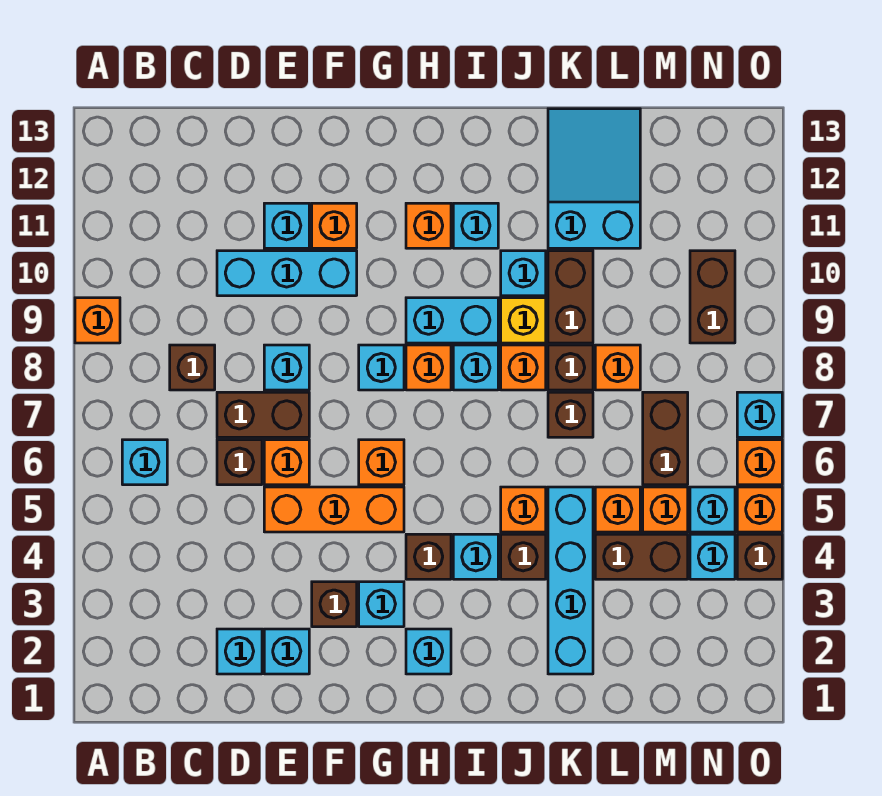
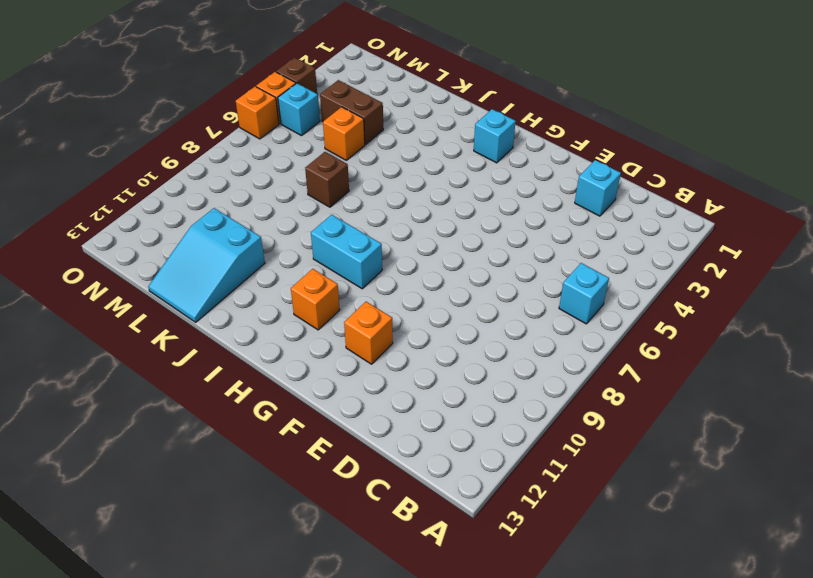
none -> orange brick A9 level 1
none -> brown brick C8 level 1
none -> brown brick D6 level 1
none -> brown brick D7:E7 level 1

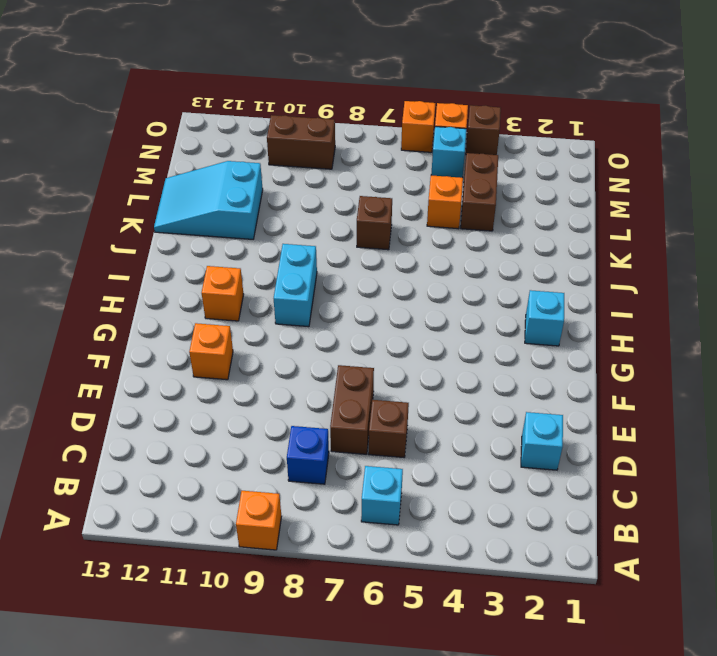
blue brick C8 level 1 -> brown brick C8 level 1
none -> cyan brick D10:F10 level 1
none -> cyan brick E2 level 1
none -> orange brick E5:G5 level 1
none -> orange brick E6 level 1

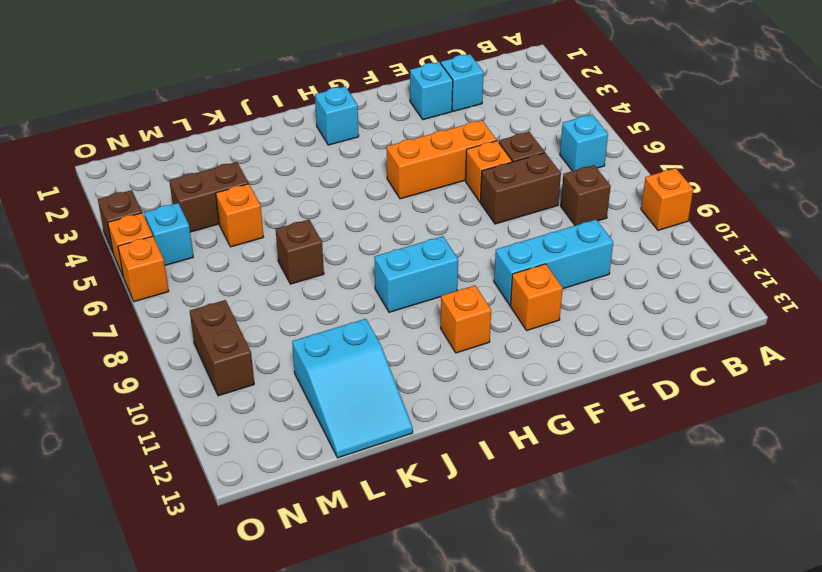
none -> cyan brick E8 level 1
none -> cyan brick E11 level 1
none -> brown brick F3 level 1
none -> cyan brick G3 level 1

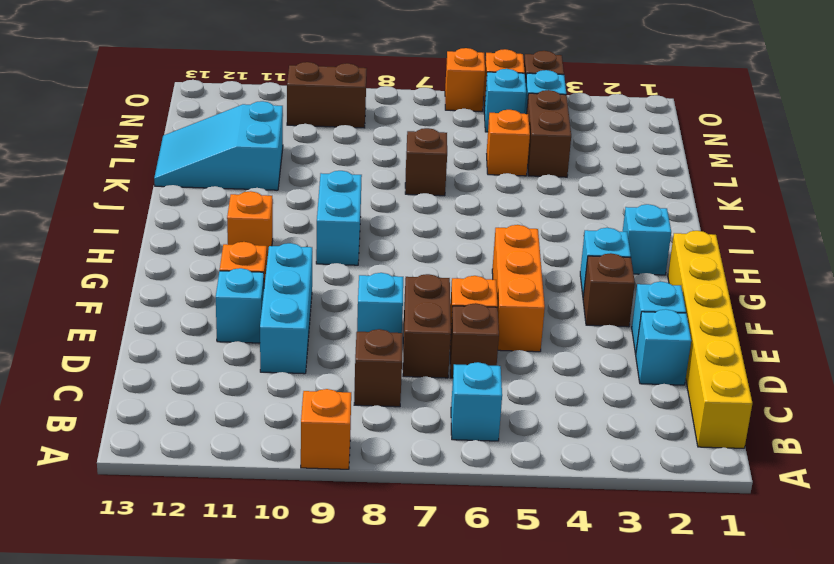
yellow brick B1:G1 level 1 -> none
none -> orange brick G6 level 1
none -> cyan brick G8 level 1
none -> brown brick H4 level 1
none -> orange brick H8 level 1

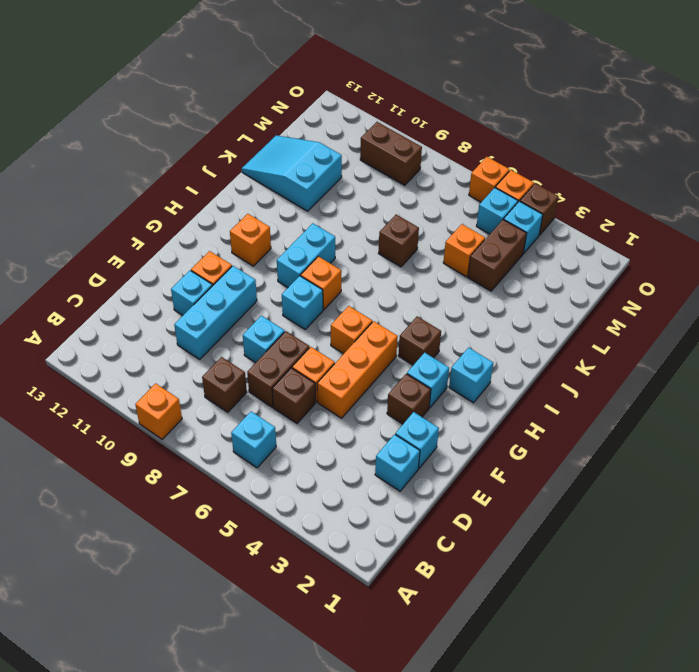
none -> cyan brick I4 level 1
none -> cyan brick I8 level 1
none -> cyan brick I11 level 1
none -> brown brick J4 level 1

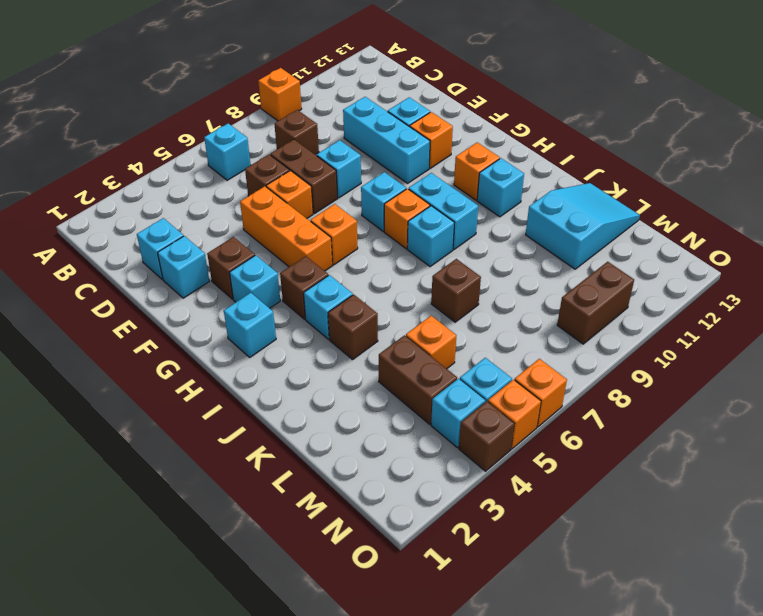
none -> orange brick J5 level 1
none -> orange brick J8 level 1
none -> yellow brick J9 level 1
none -> cyan brick J10 level 1

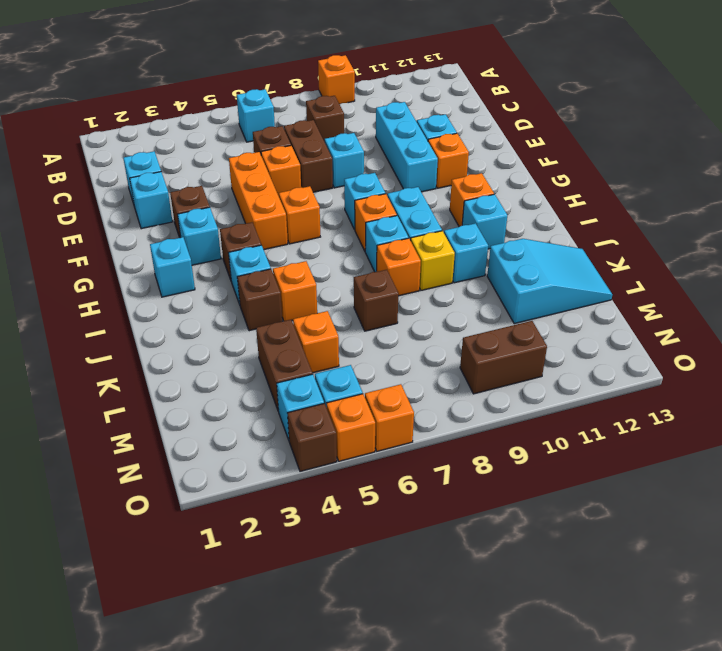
none -> cyan brick K2:K5 level 1
none -> brown brick K8 level 1
none -> brown brick K9:K10 level 1
none -> orange brick L8 level 1

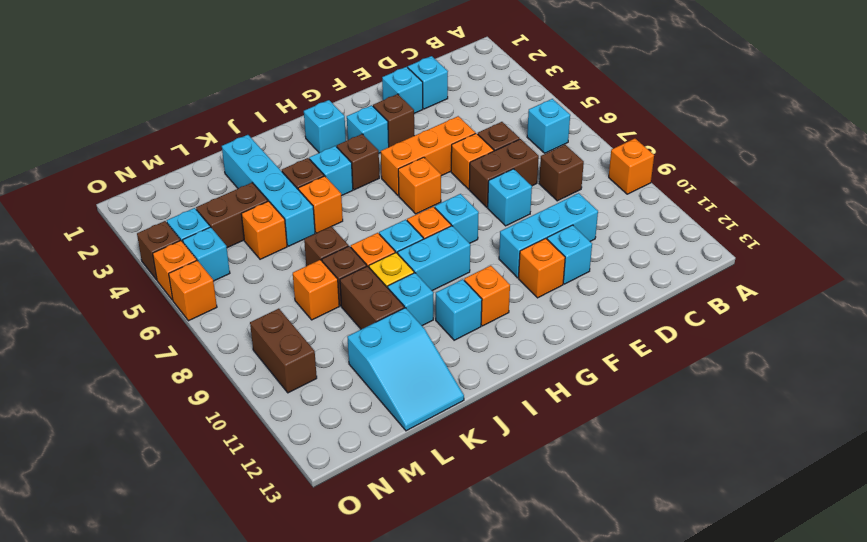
none -> orange brick M5 level 1
none -> brown brick M6:M7 level 1
none -> cyan brick O7 level 1

